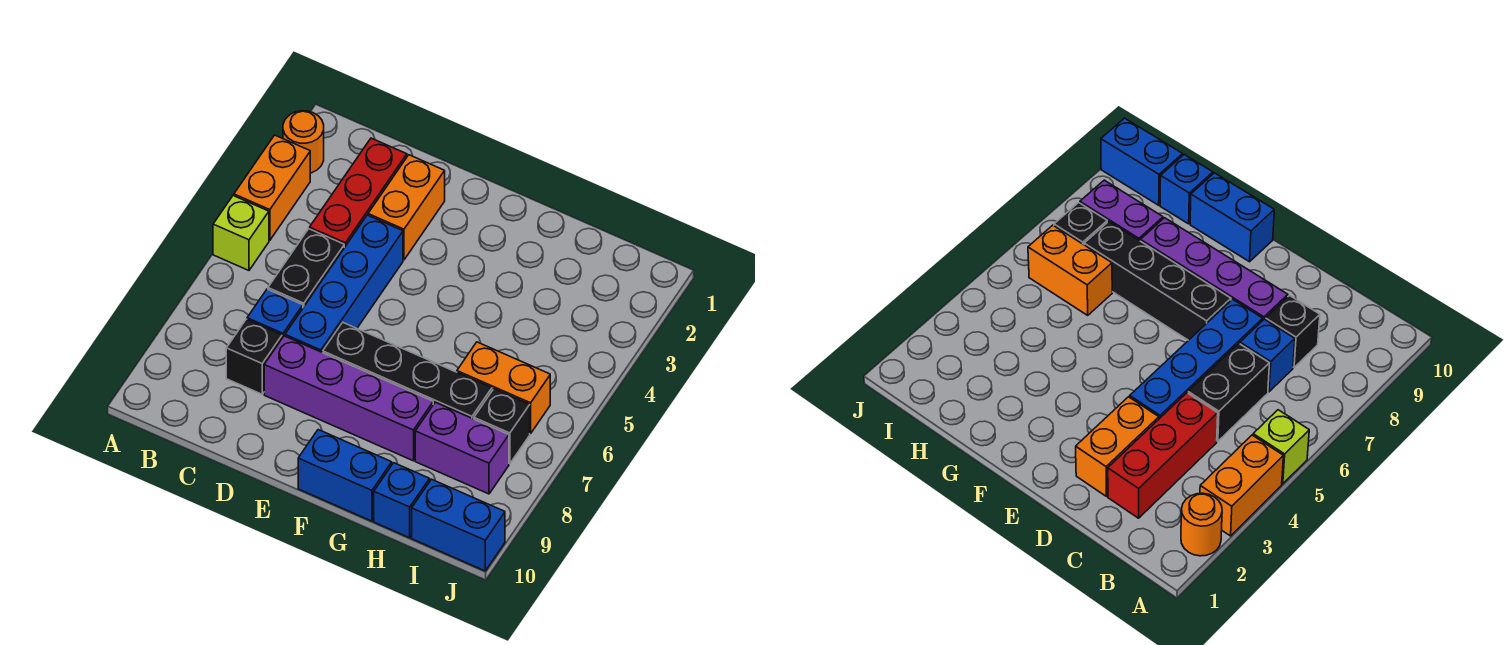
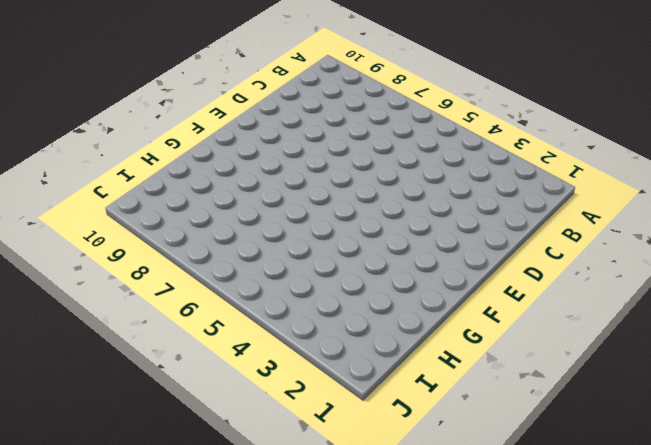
none -> orange round brick A2 level 1
none -> orange brick A3:A4 level 1
none -> lime brick A5 level 1

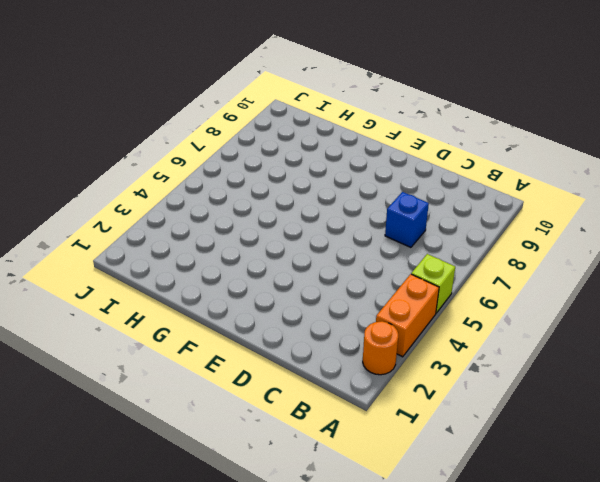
none -> red brick C2:C4 level 1
none -> black brick C5:C6 level 1
none -> black brick C8 level 1

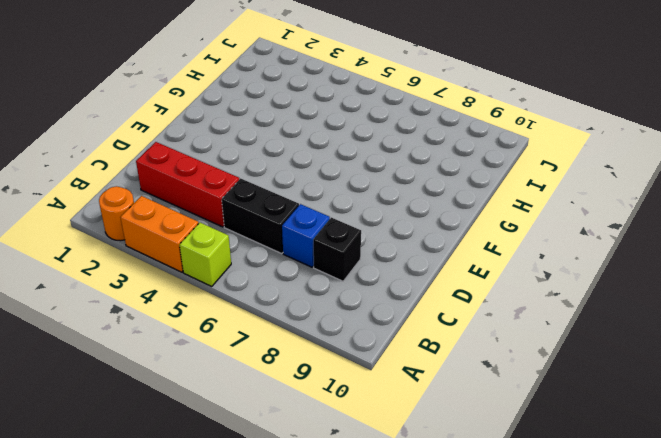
none -> orange brick D2:D3 level 1
none -> blue brick D4:D7 level 1
none -> purple brick D8:G8 level 1

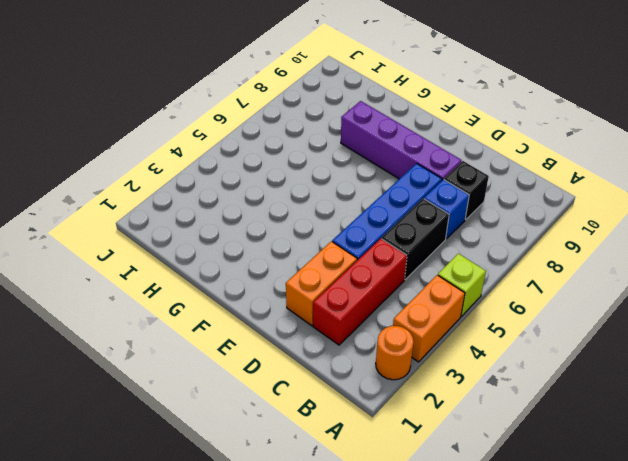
none -> black brick E7:H7 level 1
none -> blue brick F10:G10 level 1
none -> orange brick H6:I6 level 1

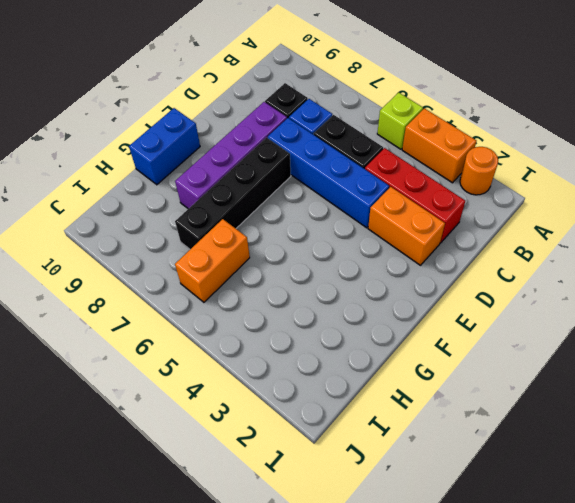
none -> purple brick H8:I8 level 1
none -> blue brick H10 level 1
none -> black brick I7 level 1

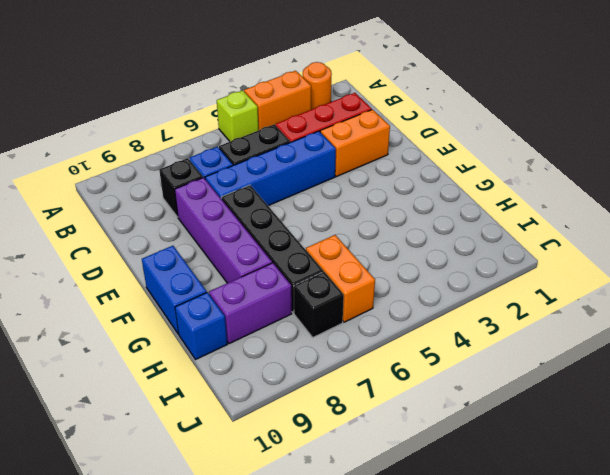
purple brick H8:H9 level 1 -> purple brick H8:I8 level 1
none -> blue brick I10:J10 level 1

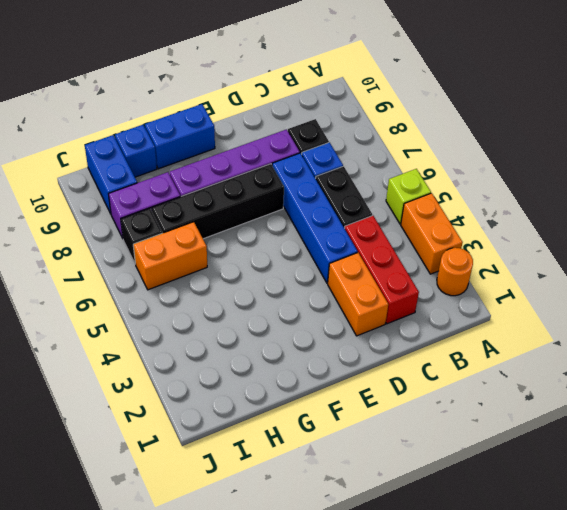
blue brick I9:I10 level 1 -> blue brick I10:J10 level 1

